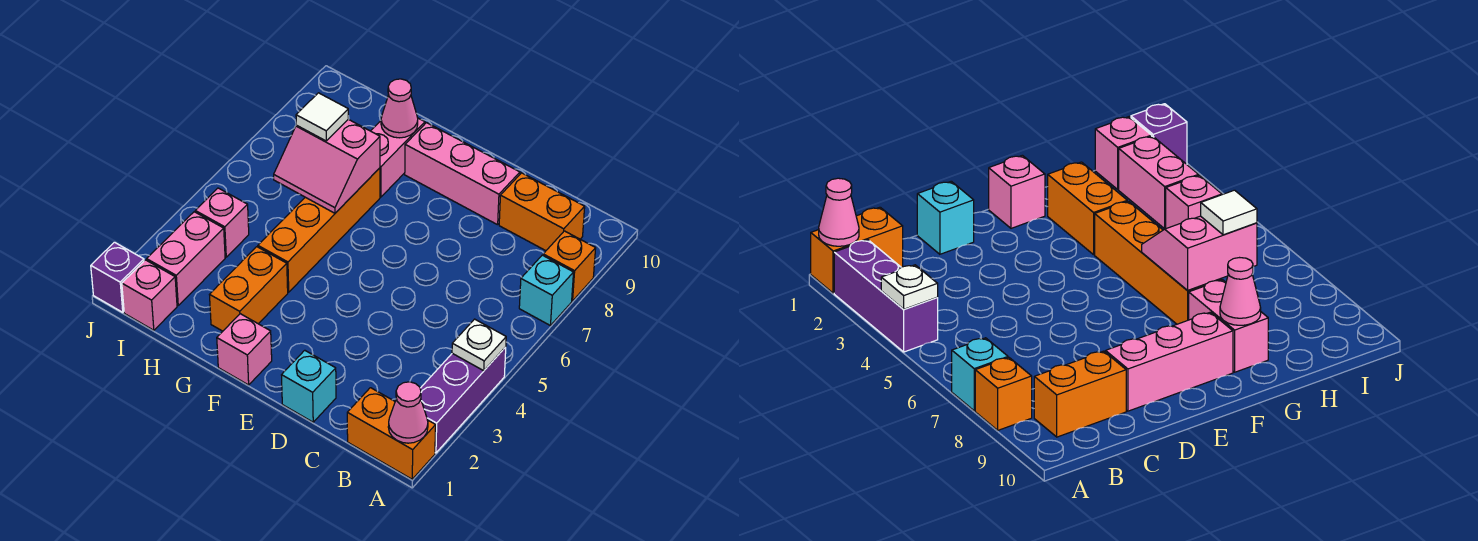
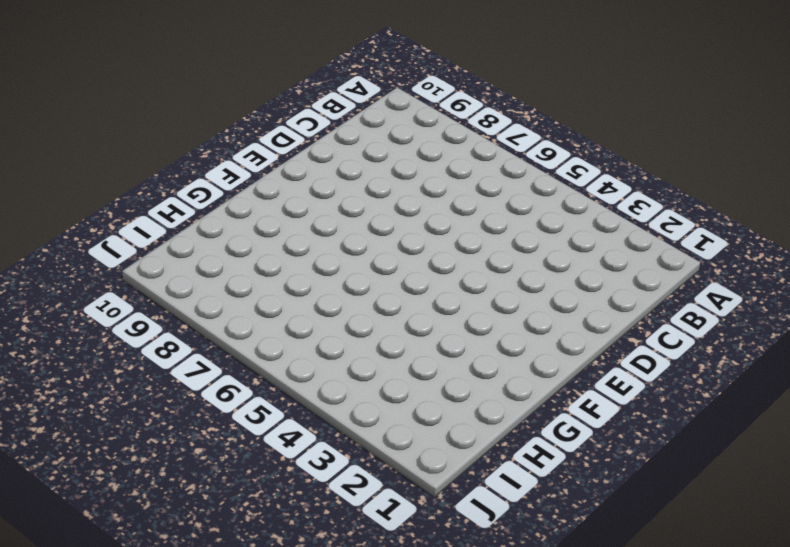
none -> orange brick A1:B1 level 1
none -> purple brick A2:A4 level 1
none -> cyan brick A7 level 1

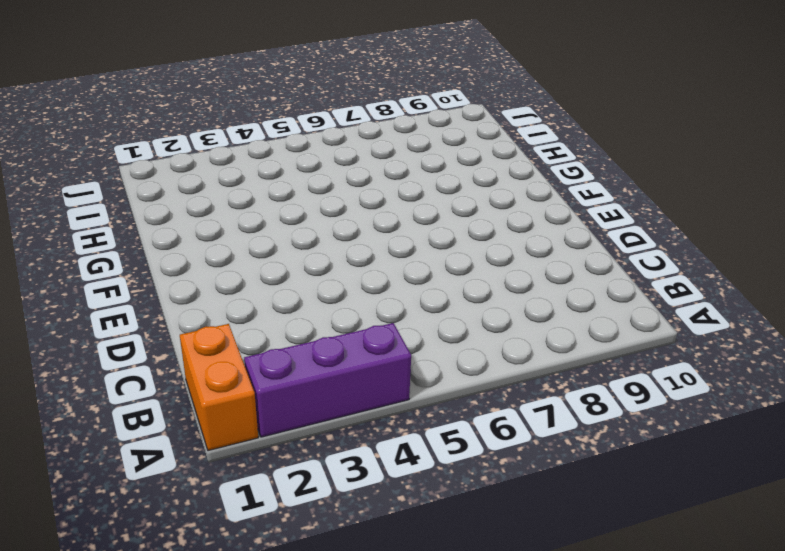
none -> cyan brick A7 level 1
none -> orange brick A8 level 1
none -> orange brick B9:C9 level 1

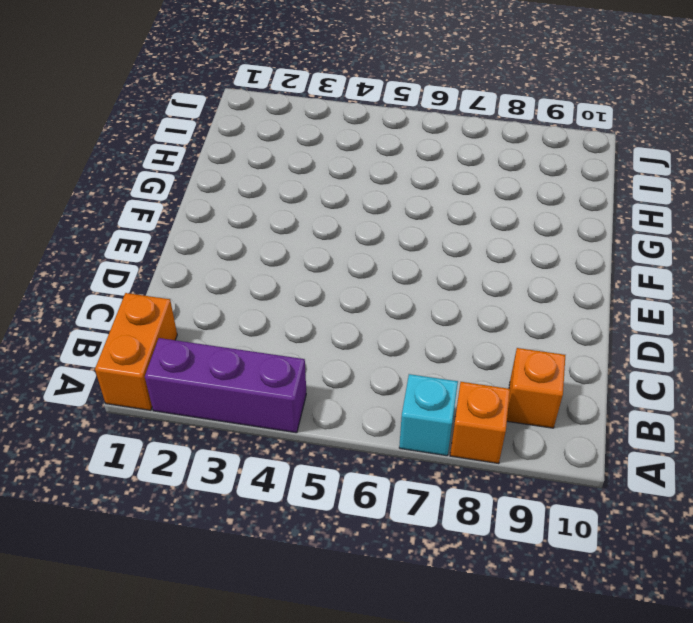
orange brick B9 level 1 -> orange brick B9:C9 level 1
none -> cyan brick D1 level 1
none -> pink brick D9:F9 level 1
none -> pink brick F1 level 1

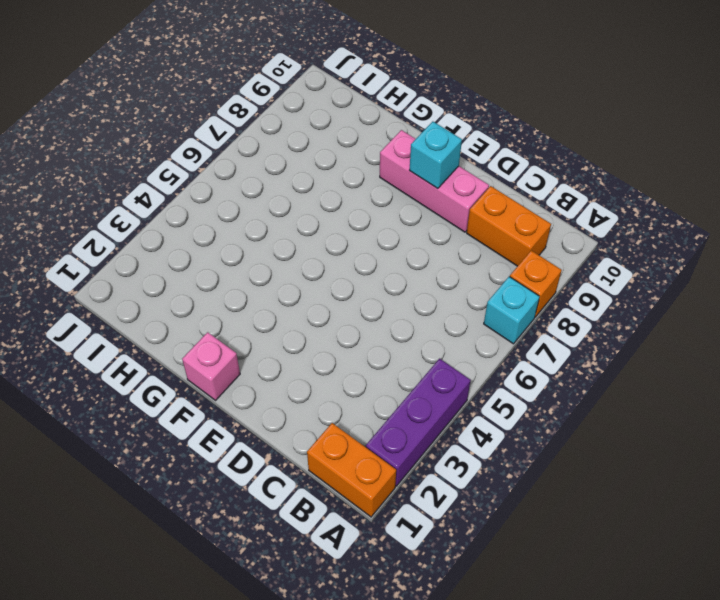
cyan brick E9 level 2 -> cyan brick D1 level 1
none -> orange brick G2:G3 level 1
none -> orange brick G4:G7 level 1
none -> pink brick G8:G9 level 1

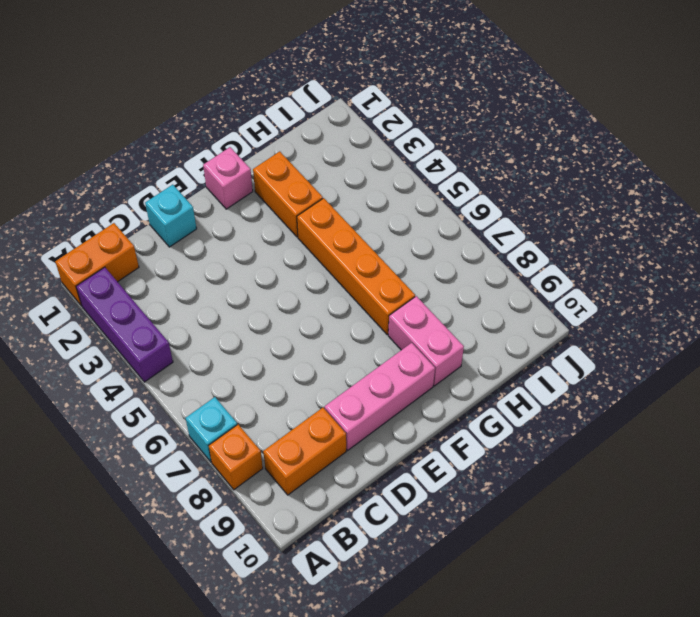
none -> pink brick I1 level 1
none -> pink brick I2:I3 level 1
none -> pink brick I4 level 1

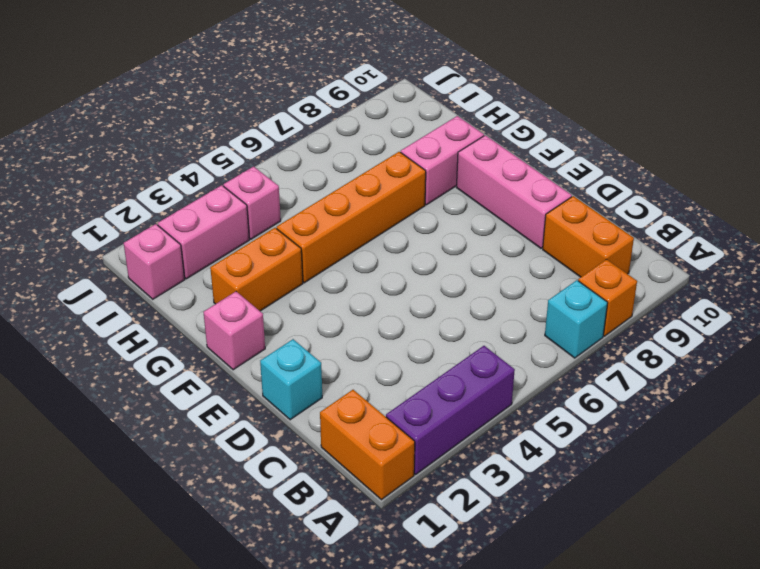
none -> purple brick J1 level 1
none -> pink cone A1 level 2
none -> white plate A4 level 2

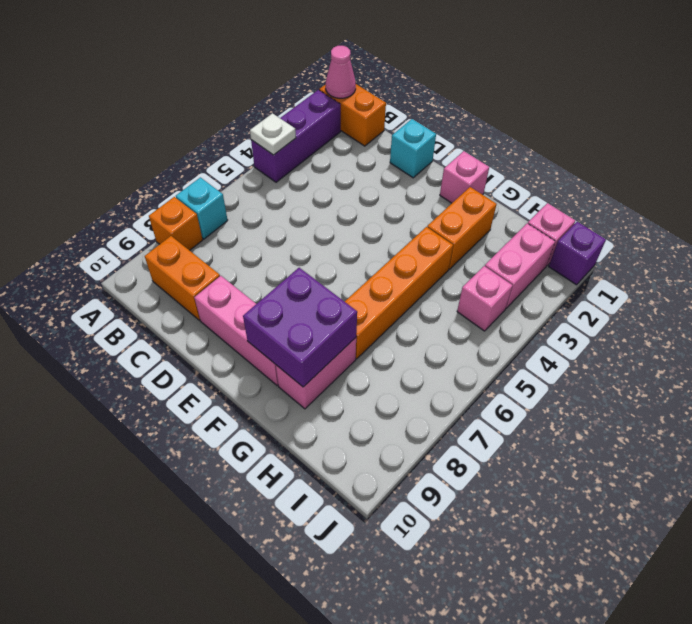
purple brick F8:G9 level 2 -> pink cone G9 level 2
none -> pink slope G6:H7 level 2 top 7
none -> white tile H7 level 3

